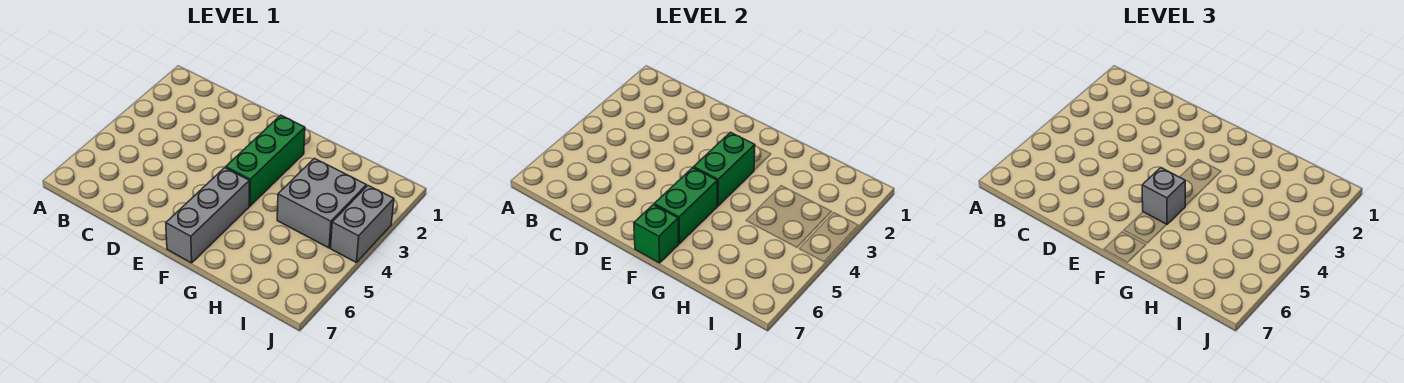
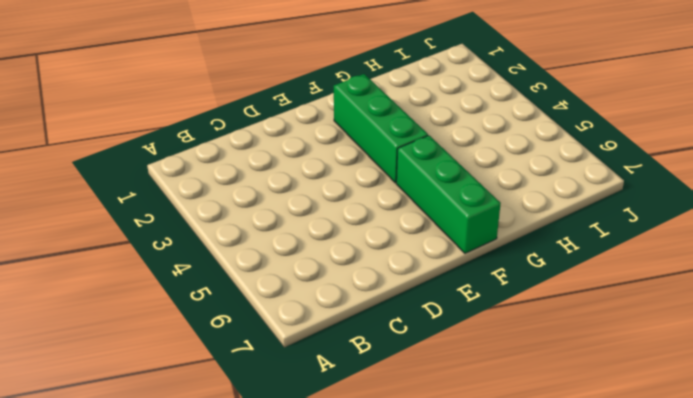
green brick F5:F7 level 1 -> grey brick F5:F7 level 1
none -> grey brick H3:I4 level 1
none -> grey brick J3:J4 level 1

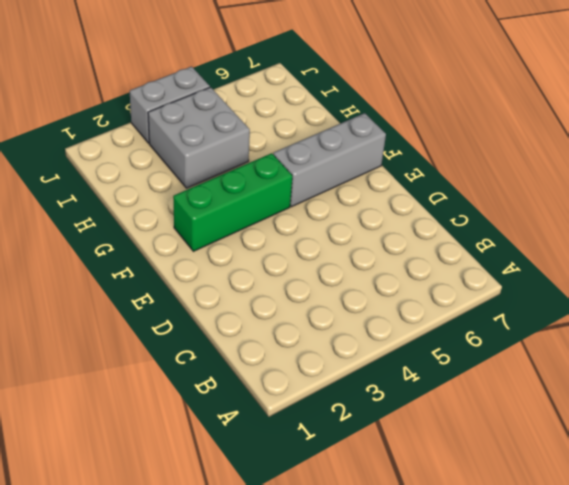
none -> green brick F3:F4 level 2
none -> green brick F5:F6 level 2

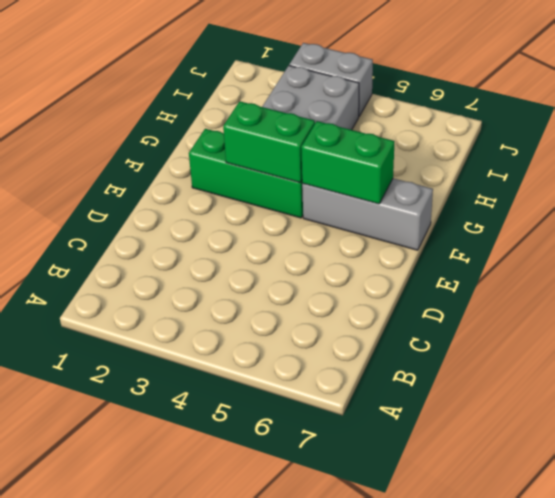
none -> green brick F7 level 2
none -> grey brick F5 level 3

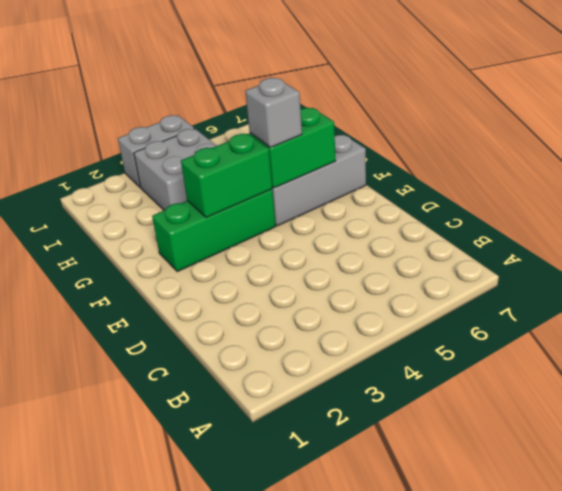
none -> green brick F7 level 2

